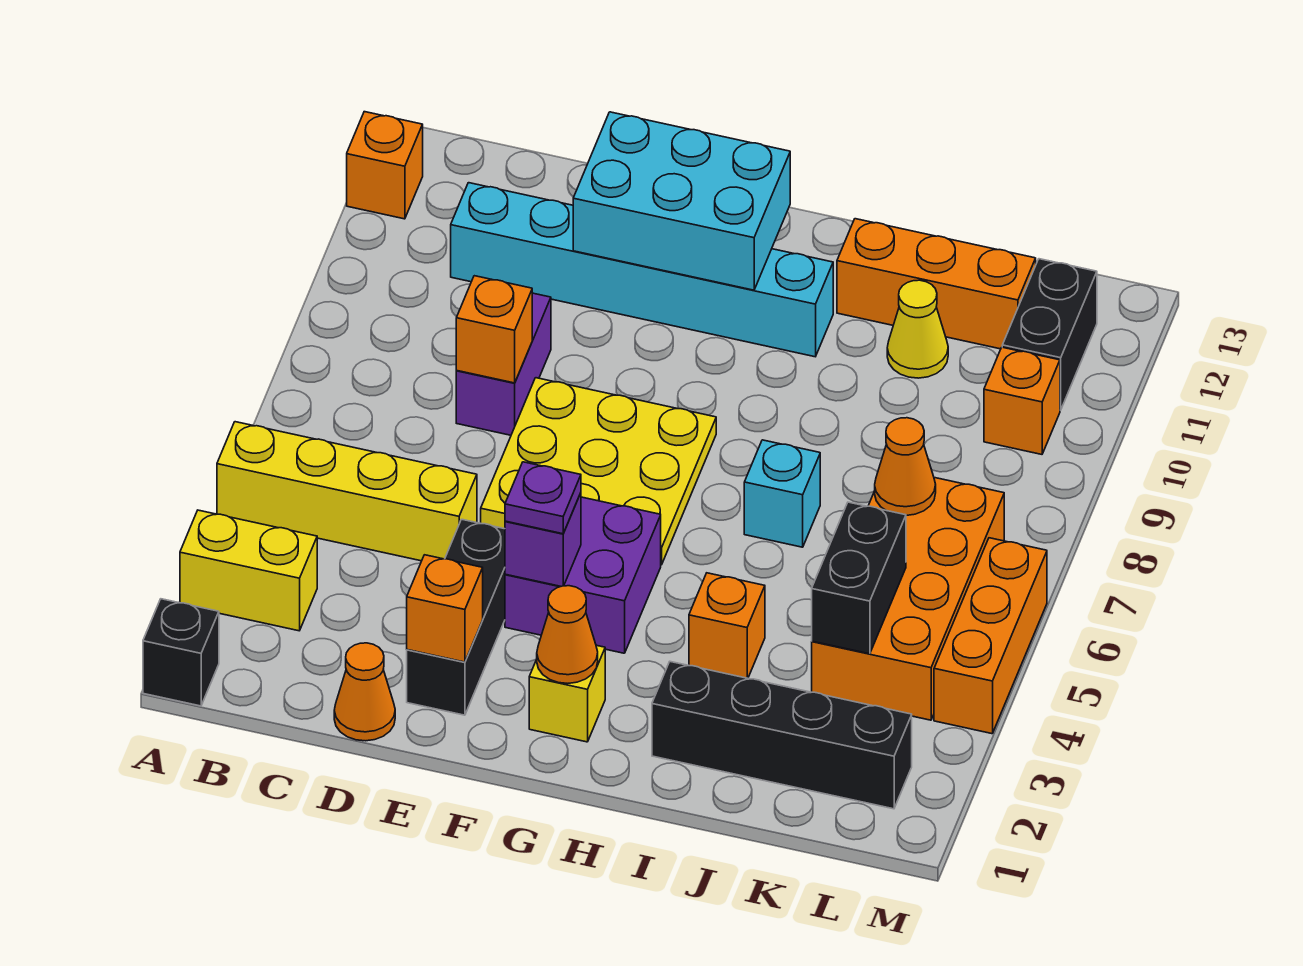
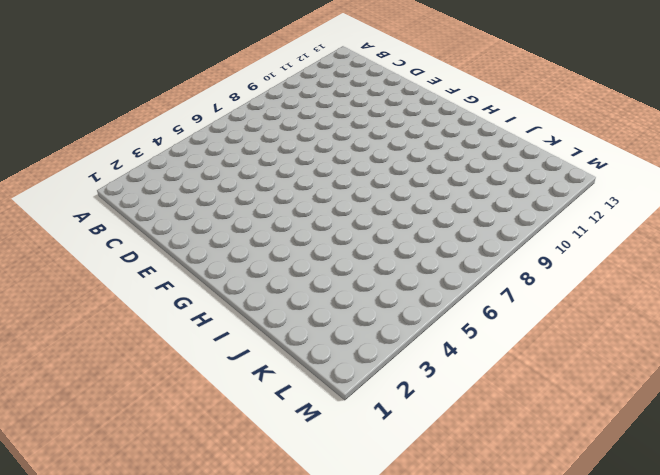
none -> black brick A1 level 1
none -> yellow brick A3:B3 level 1
none -> yellow brick A5:D5 level 1

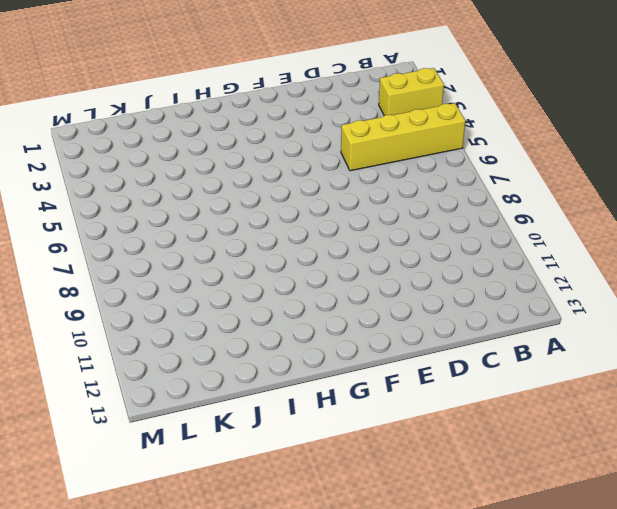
none -> black brick A1 level 1
none -> orange brick A12 level 1
none -> cyan brick C11:H11 level 1

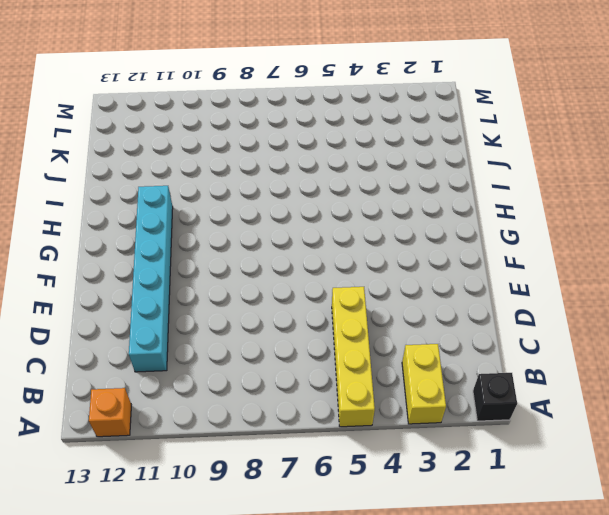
none -> orange cone D1 level 1
none -> purple brick D8:D9 level 1
none -> black brick E2:E4 level 1

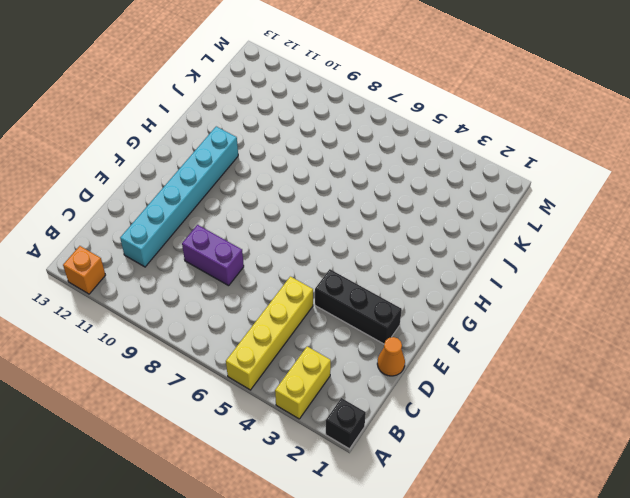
none -> yellow plate E6:G8 level 1
none -> purple brick F4:G5 level 1
none -> yellow brick G2 level 1

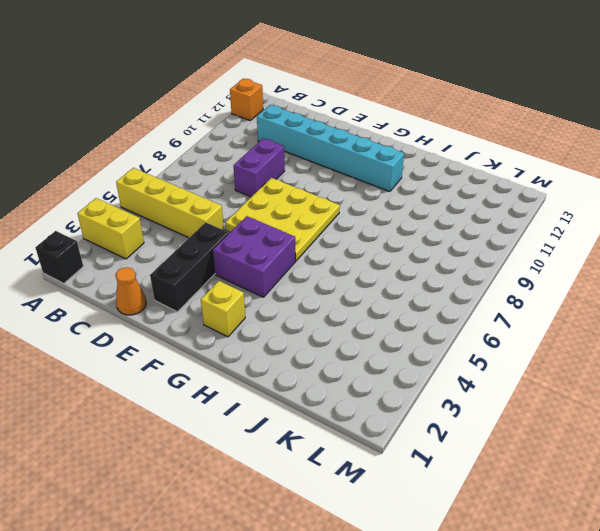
none -> black brick I2:L2 level 1
none -> orange brick I4 level 1
none -> cyan brick I7 level 1

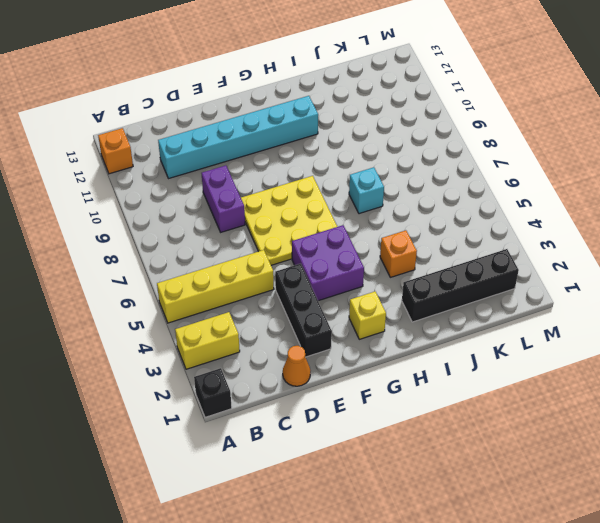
none -> orange brick I12:K12 level 1
none -> yellow cone J11 level 1
none -> orange brick K4:L7 level 1

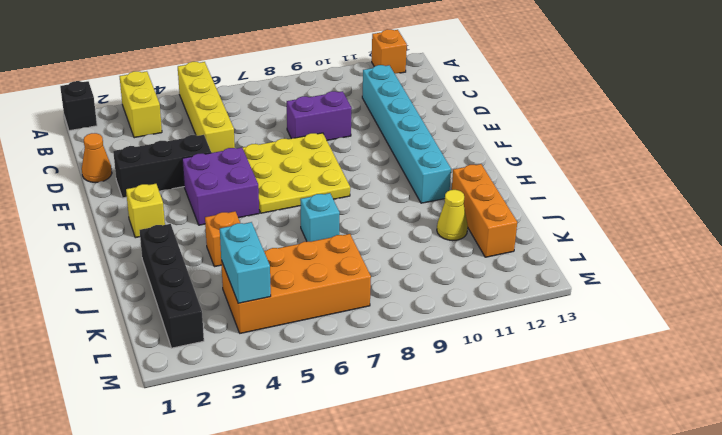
cyan brick K4:L4 level 2 -> black brick K4:K5 level 2
none -> orange brick L10 level 1
none -> black brick L11:L12 level 1
none -> orange brick M4:M6 level 1

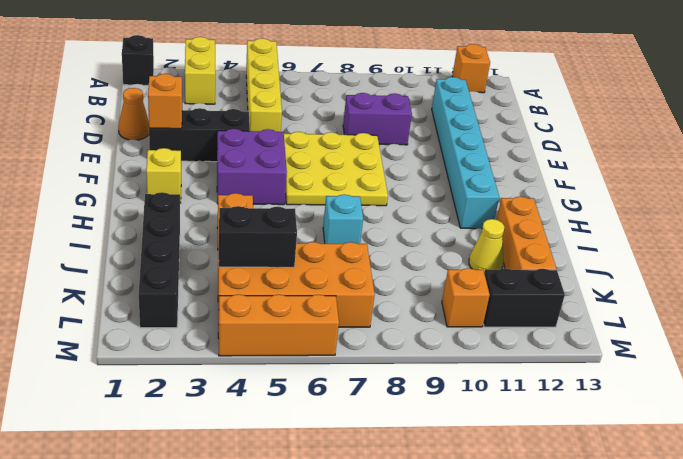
none -> orange brick D8 level 2
none -> cyan brick E11:G12 level 2
none -> purple brick F4 level 2

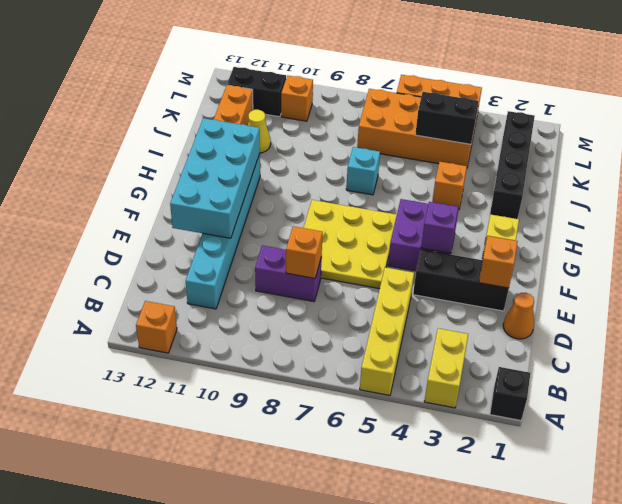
cyan brick E11:H12 level 2 -> cyan brick E11:G12 level 2
none -> orange cone G2 level 2
none -> orange cone K7 level 2
none -> purple plate F4 level 3

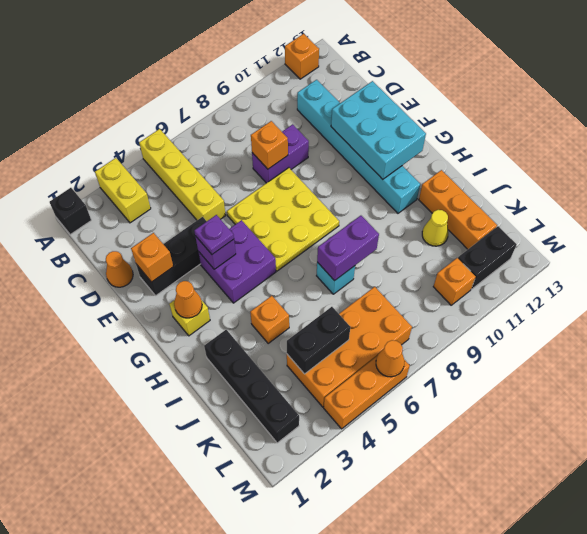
purple brick I7:I8 level 2 -> none
orange cone M6 level 2 -> orange cone K7 level 2

